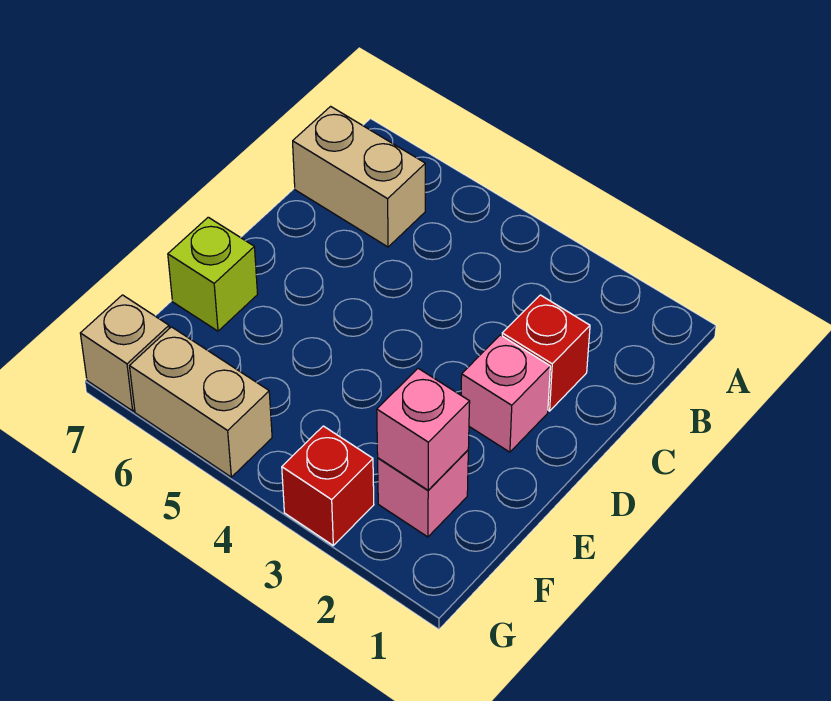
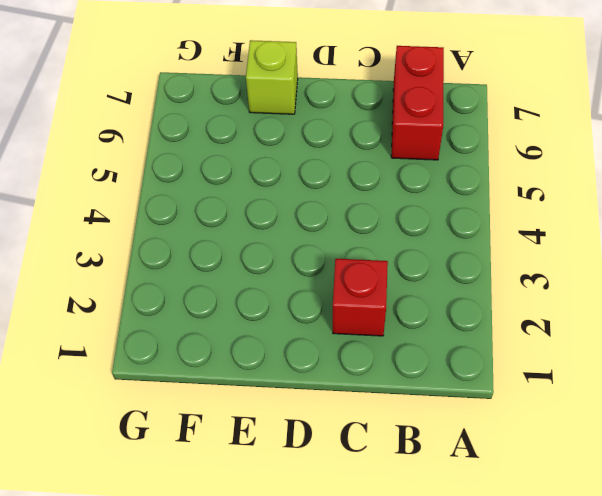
red brick B6:B7 level 1 -> tan brick B6:B7 level 1
none -> pink brick D2 level 1
none -> pink brick F2 level 1

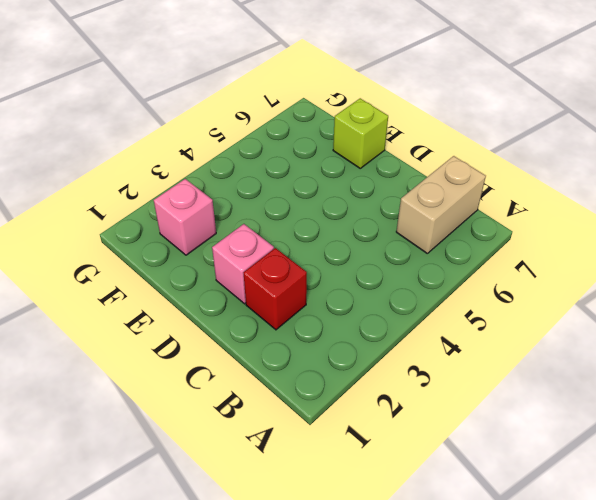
none -> red brick G3 level 1
none -> tan brick G5:G6 level 1

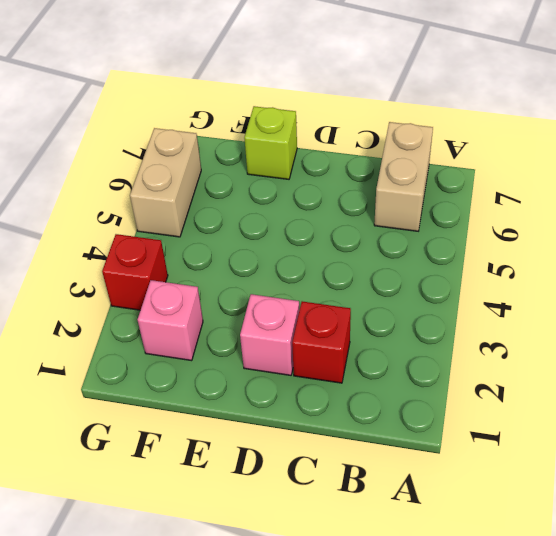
none -> tan brick G7 level 1
none -> pink brick F2 level 2

